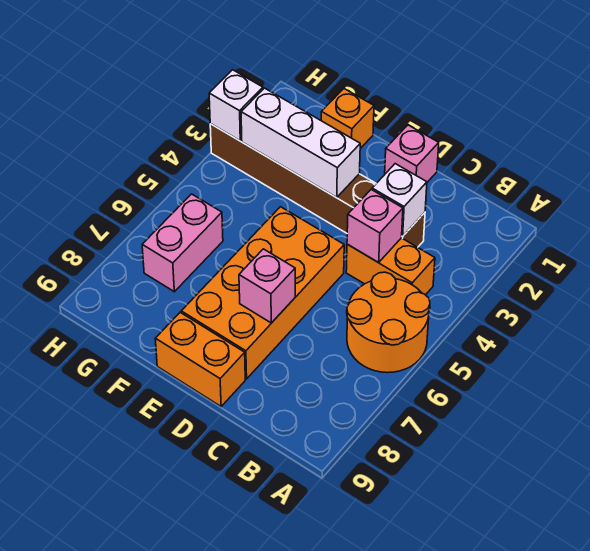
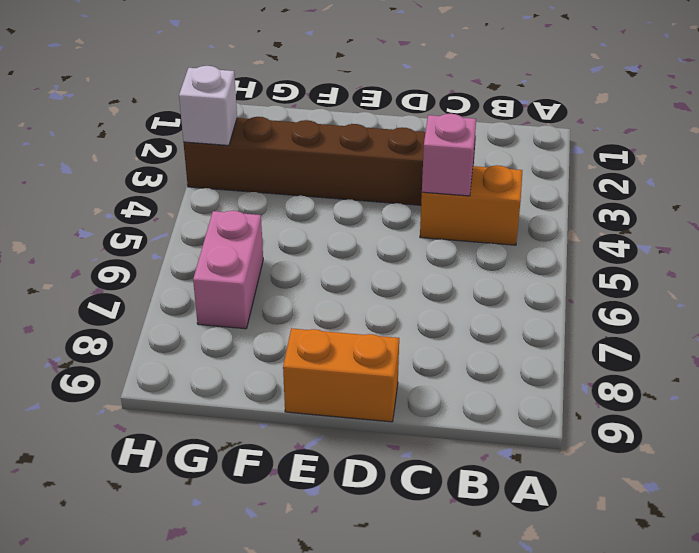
none -> orange round brick A5:B6 level 1
none -> pink brick D1 level 1
none -> orange brick D5:E8 level 1

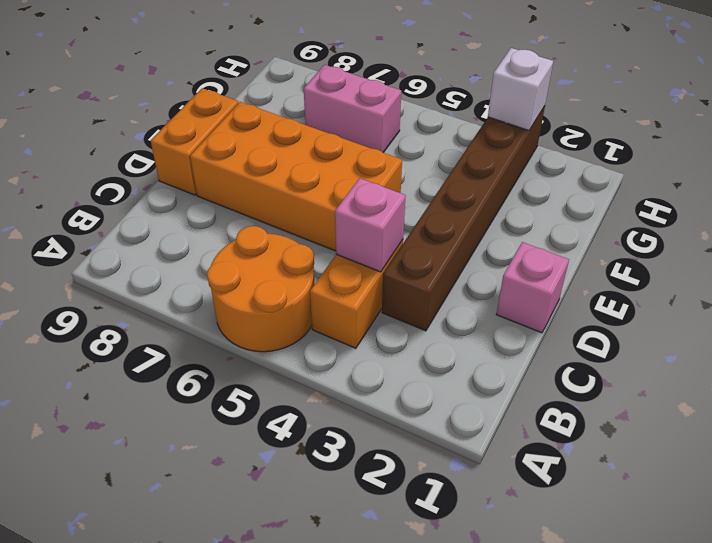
none -> orange brick F1 level 1
none -> white brick C3 level 2
none -> pink brick D7 level 2

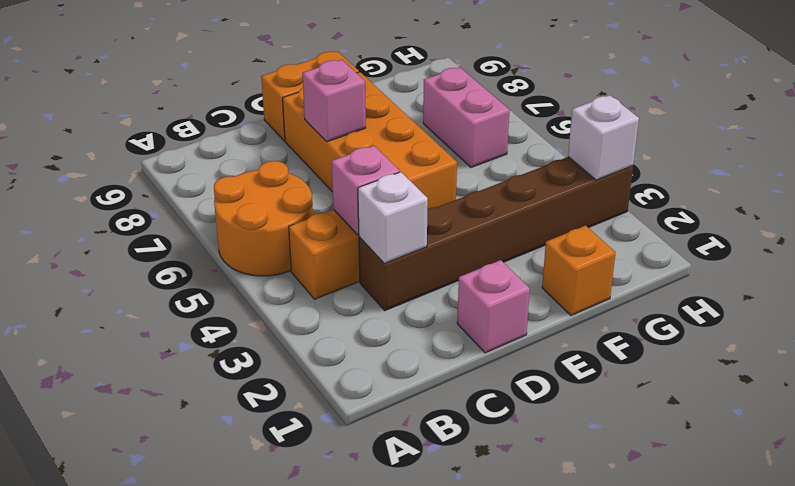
none -> white brick E3:G3 level 2

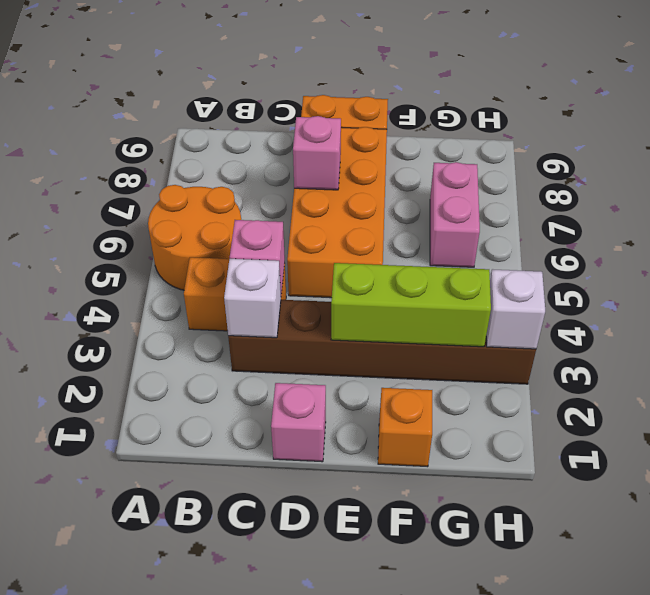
lime brick E3:G3 level 2 -> white brick E3:G3 level 2

